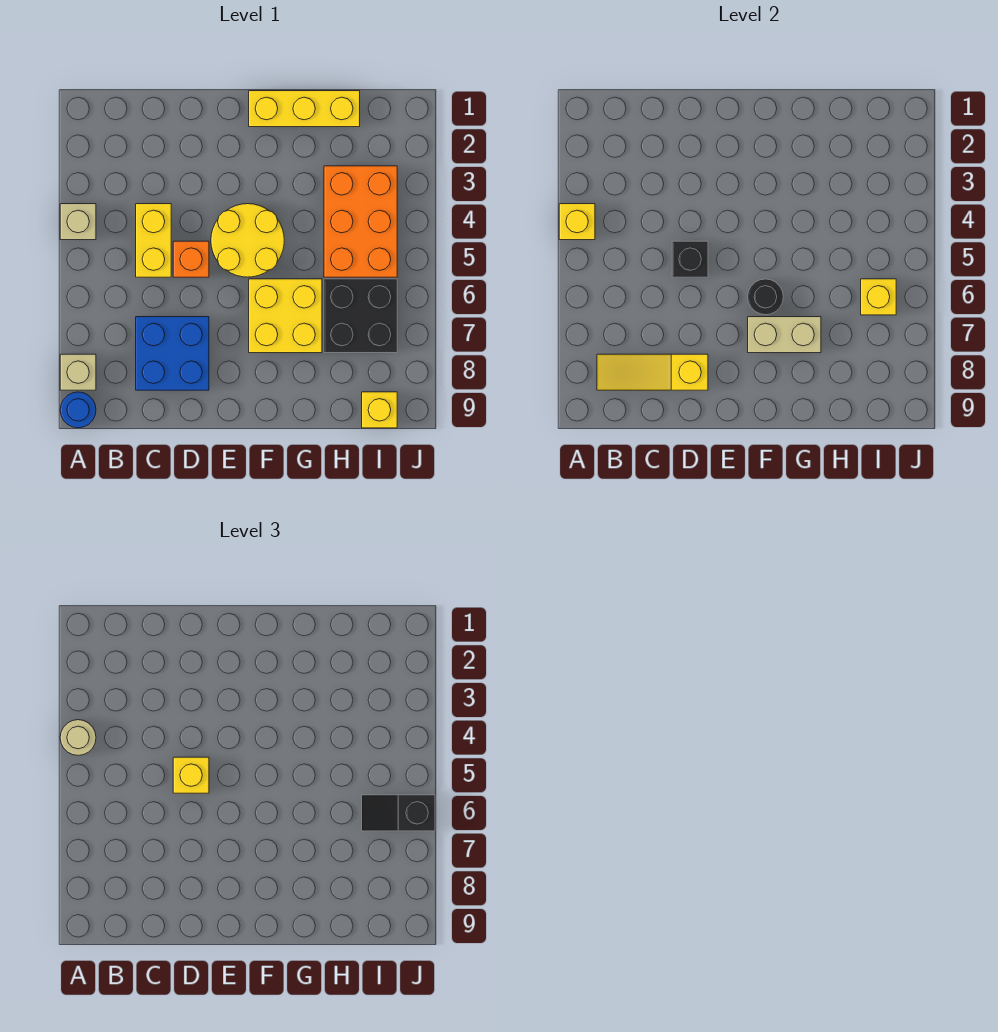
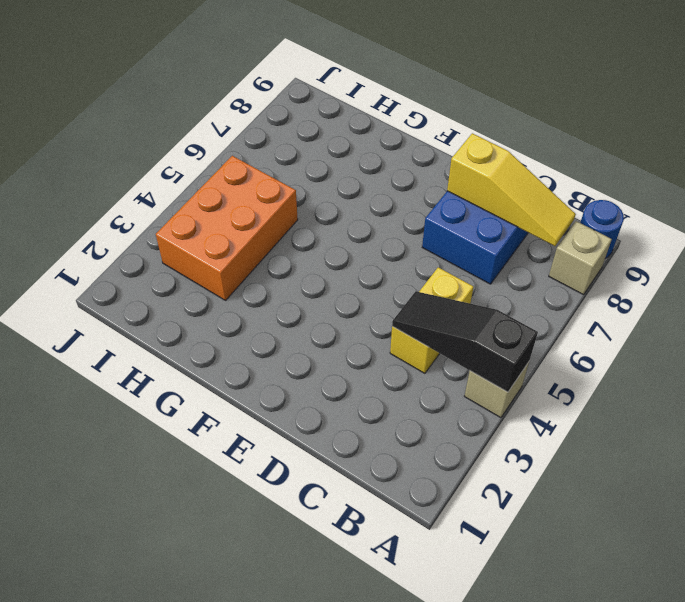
black slope A4:C4 level 2 top A -> yellow brick A4 level 2
none -> orange brick D5 level 1
none -> yellow round brick E4:F5 level 1
none -> yellow brick F1:H1 level 1

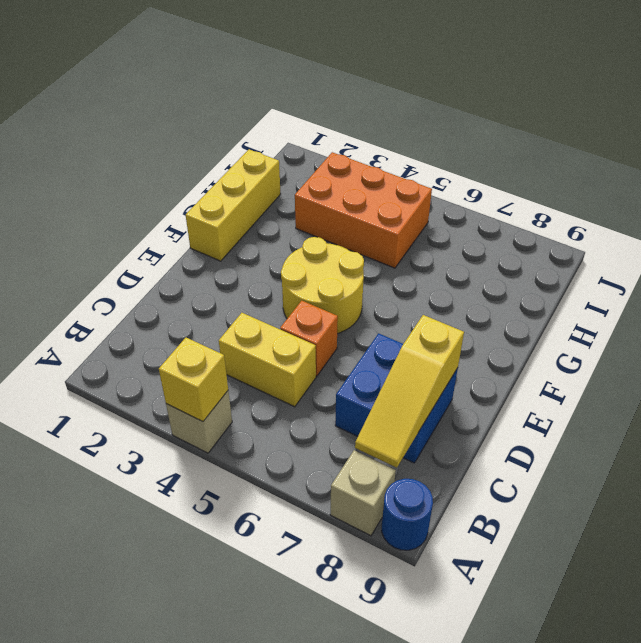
none -> yellow brick F6:G7 level 1
none -> black brick H6:I7 level 1
none -> yellow brick I9 level 1

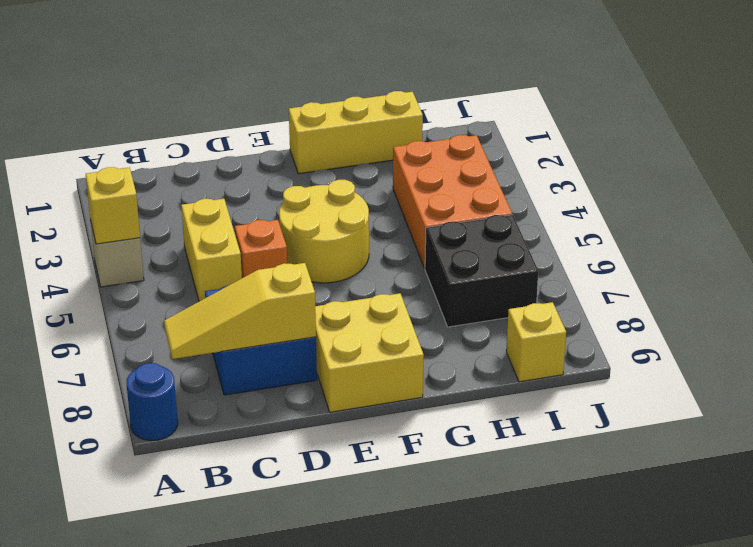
yellow brick E8:F9 level 1 -> yellow brick F6:G7 level 1
none -> tan brick A8 level 1
none -> black brick D5 level 2
none -> black round brick F6 level 2

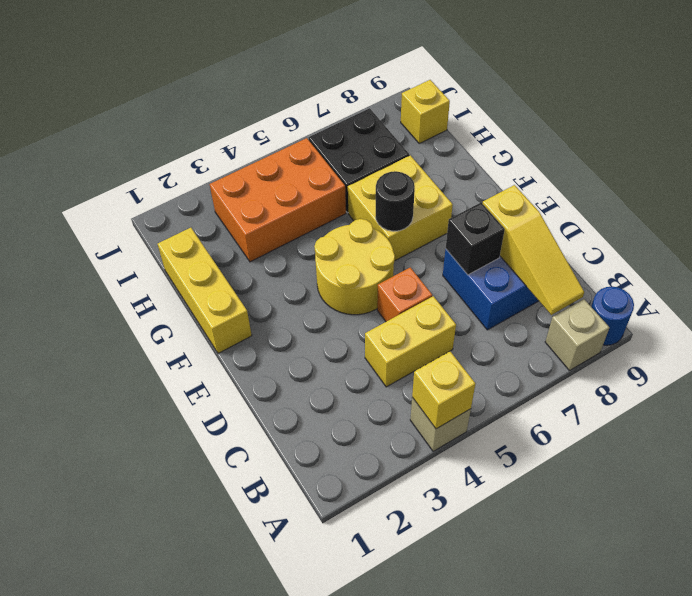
black brick D7 level 2 -> black brick D5 level 2
none -> tan brick F7:G7 level 2
none -> yellow brick I6 level 2
none -> tan round brick A4 level 3

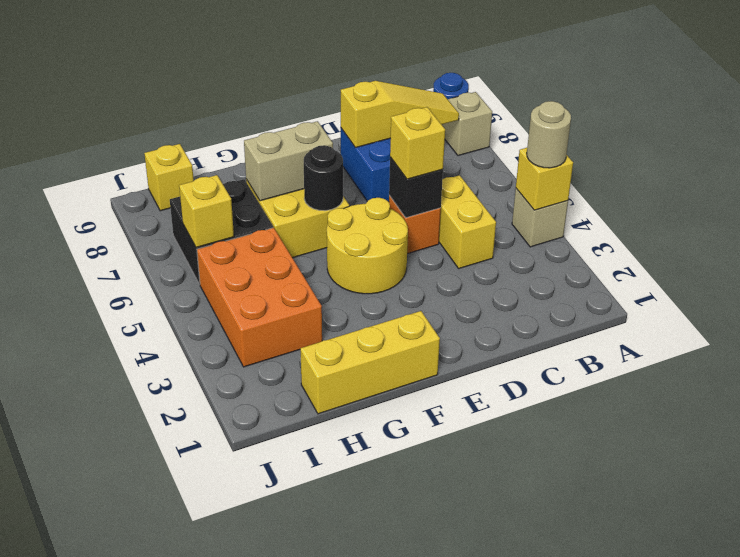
none -> black slope I6:J6 level 3 top J

